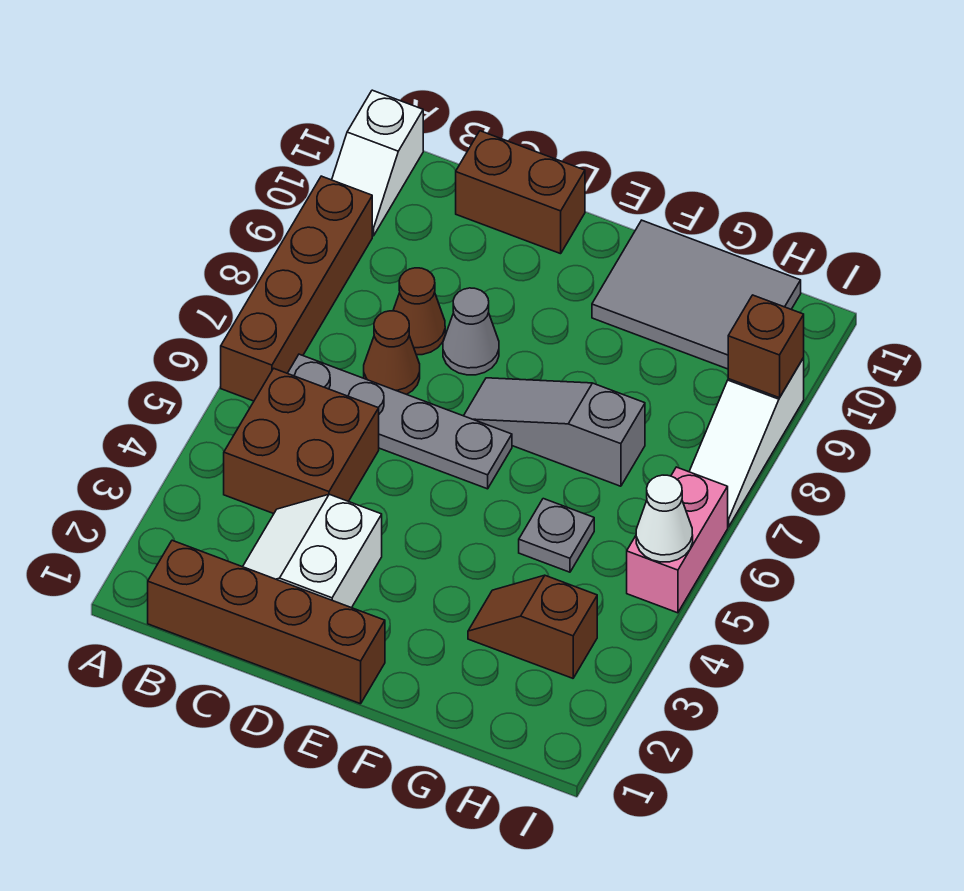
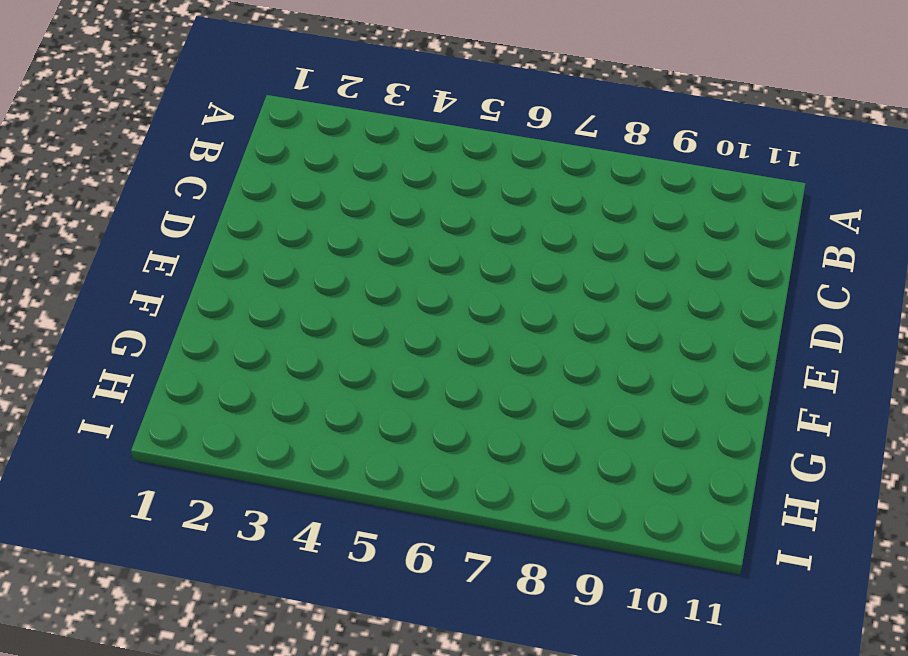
none -> brown brick A6:A9 level 1
none -> white slope A10:A11 level 1 top 11
none -> brown brick B1:E1 level 1

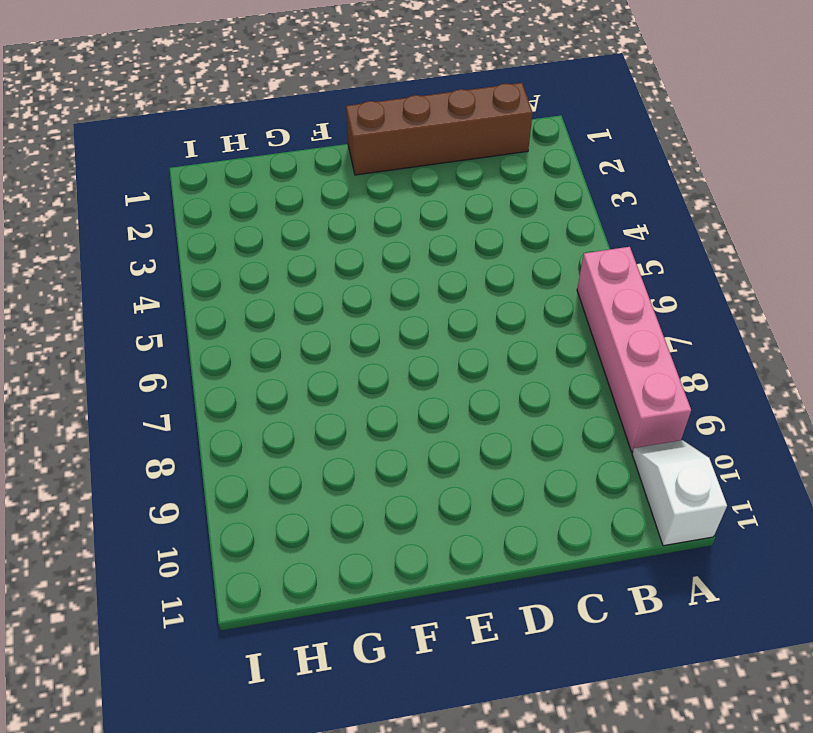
pink brick A6:A9 level 1 -> brown brick A6:A9 level 1
none -> brown brick B4:C5 level 1
none -> grey plate B6:E6 level 1
none -> white slope C2:D3 level 1 top D

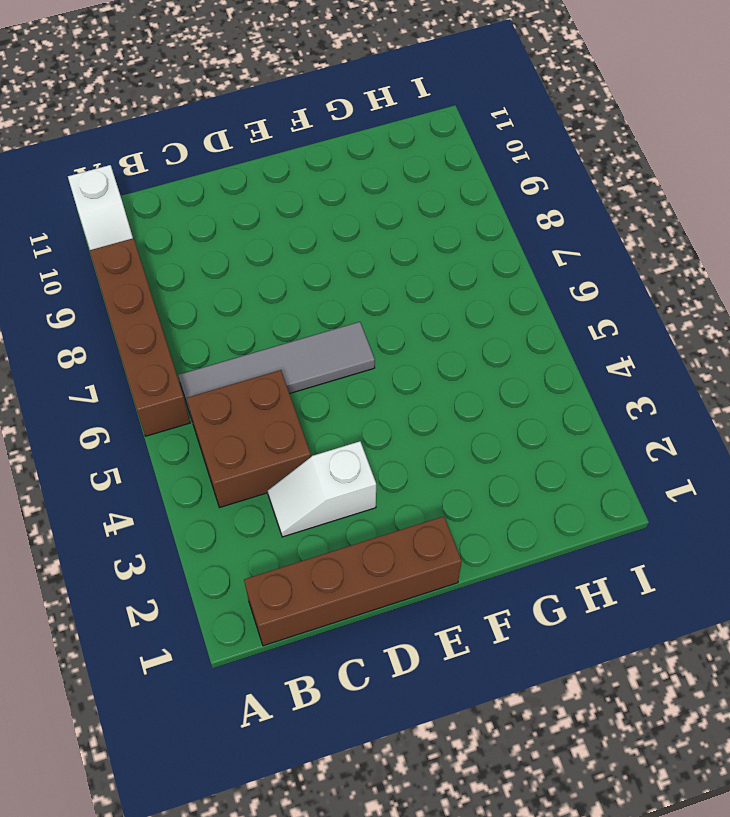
grey tile B6:E6 level 1 -> grey plate B6:E6 level 1
white slope C3:D3 level 1 top D -> white slope C2:D3 level 1 top D
none -> brown cone C7 level 1
none -> brown cone C8 level 1
none -> brown brick C11:D11 level 1

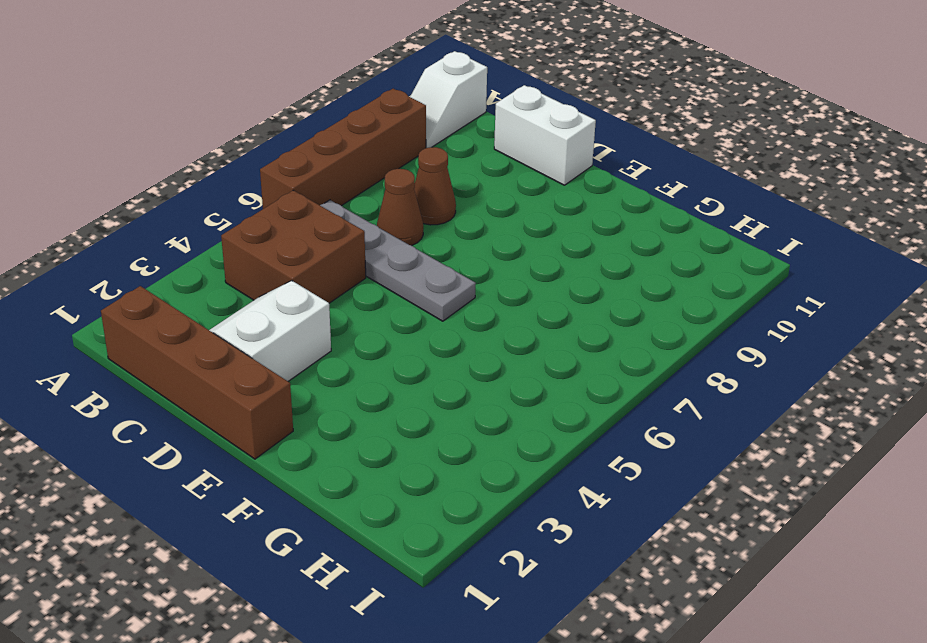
white brick C11:D11 level 1 -> brown brick C11:D11 level 1
none -> grey cone D8 level 1
none -> grey slope E7:G7 level 1 top G
none -> grey tile F10:H11 level 1

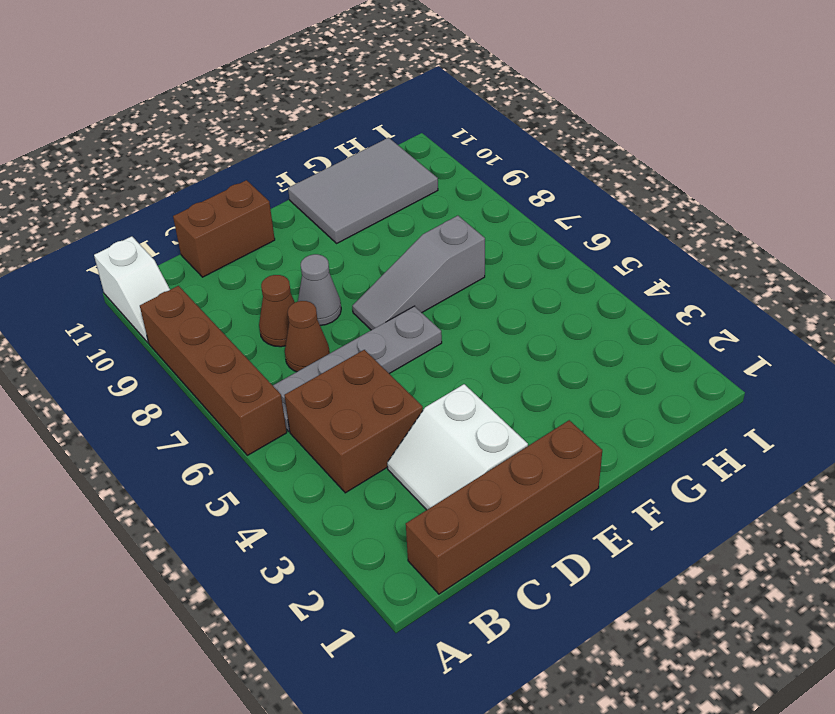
none -> brown slope G3:H3 level 1 top H
none -> grey plate G5 level 1
none -> pink brick I5:I6 level 1

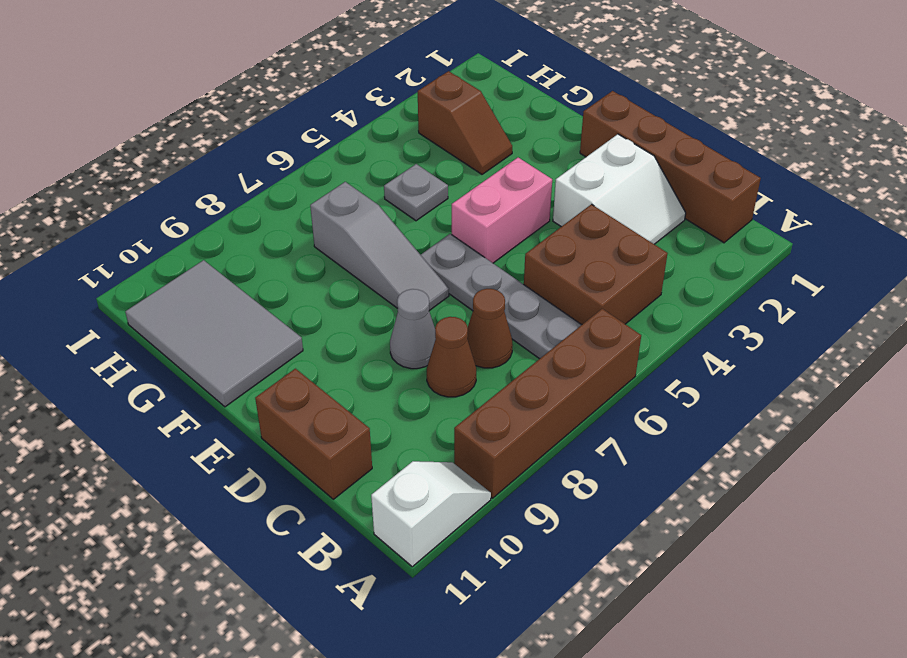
pink brick E4:E5 level 1 -> pink brick I5:I6 level 1
none -> white slope I7:I9 level 1 top 9
none -> white cone I5 level 2
none -> brown brick I9 level 2

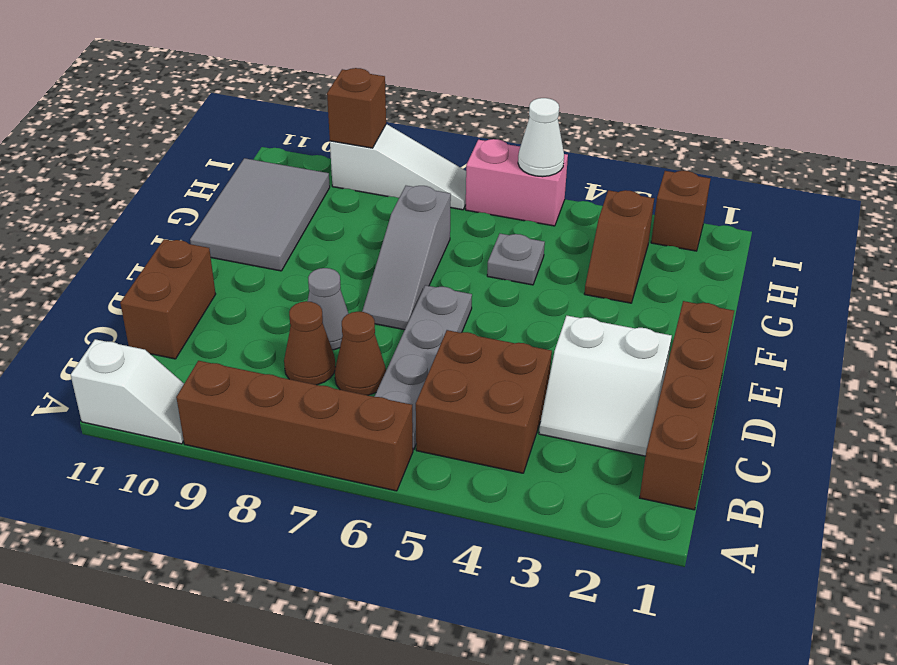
brown brick I2 level 1 -> none

